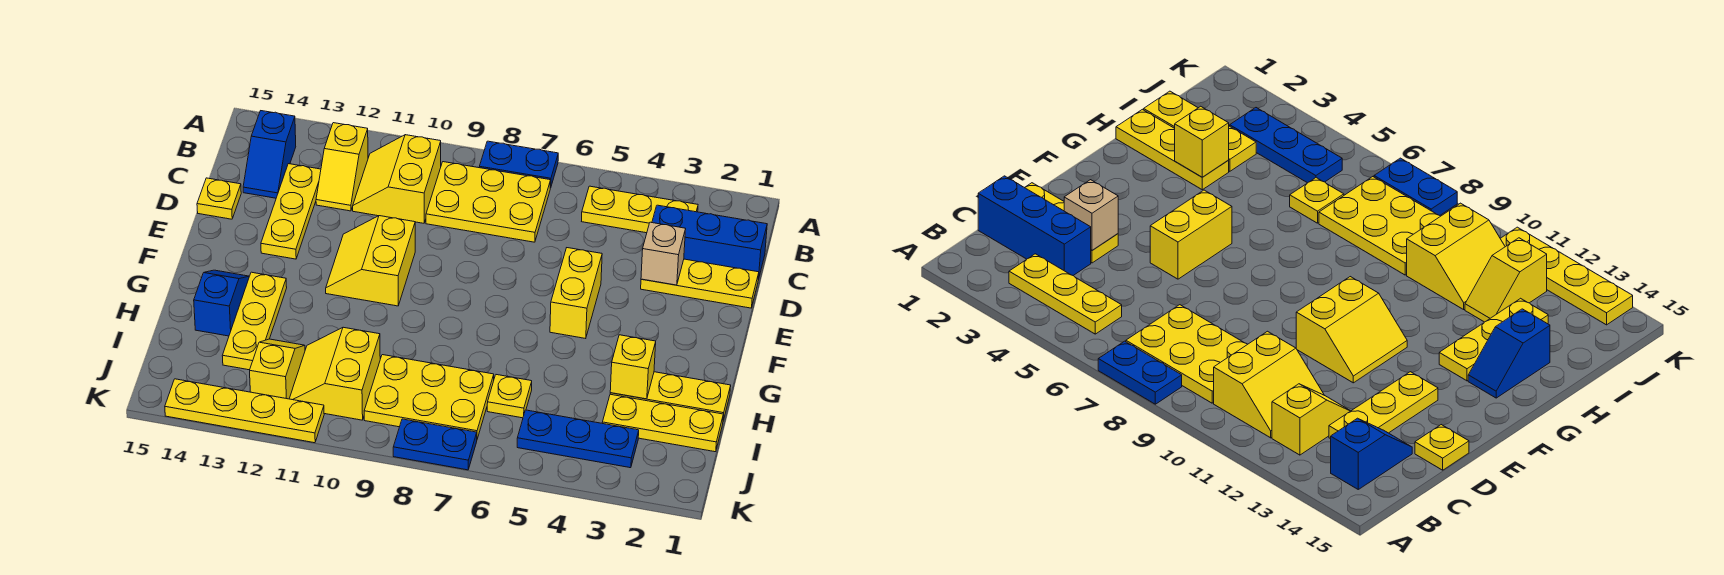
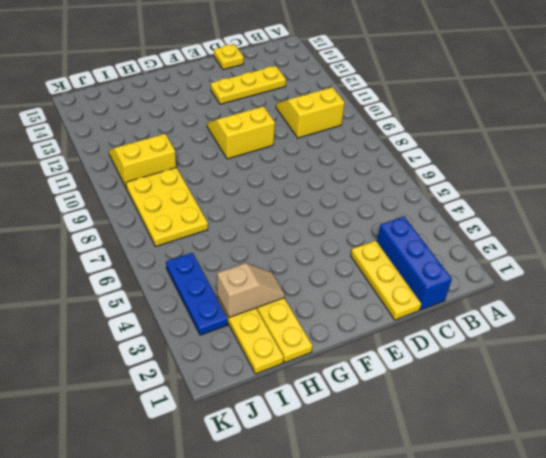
tan slope H3:I3 level 2 top I -> yellow brick H3 level 2
none -> blue plate A7:A8 level 1
none -> yellow plate B3:B5 level 1
none -> yellow plate B7:C9 level 1

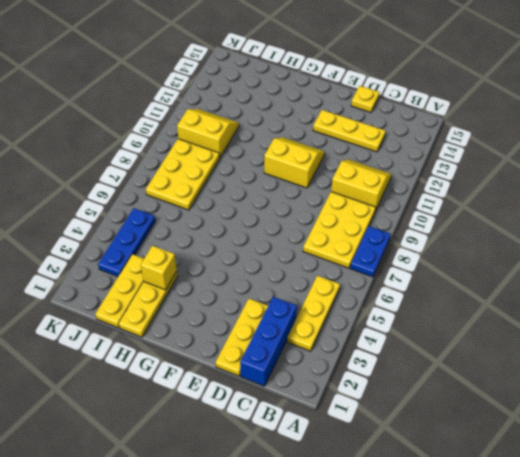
none -> yellow slope B12:C12 level 1 top B
none -> blue slope B14:C14 level 1 top B
none -> yellow brick E5:F5 level 1

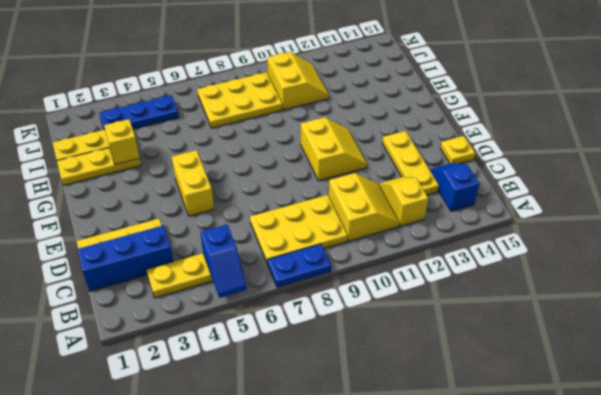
blue slope A5:B5 level 2 top B -> blue slope G14:H14 level 1 top H
none -> yellow plate G13:I13 level 1
none -> yellow plate I6 level 1
none -> yellow slope I12:J12 level 1 top J

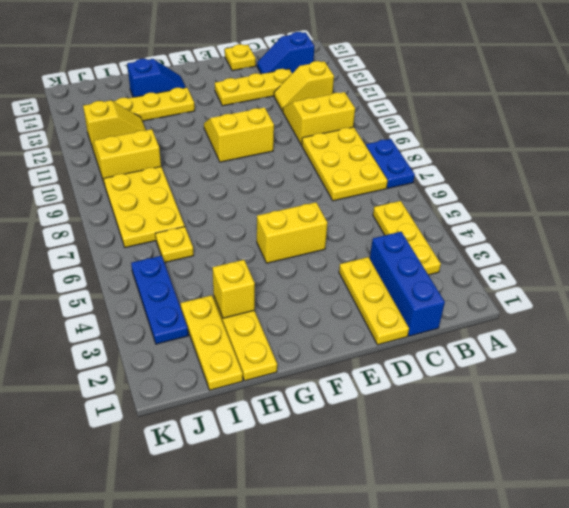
none -> blue plate K7:K8 level 1
none -> yellow plate K11:K14 level 1
none -> tan brick D3 level 2

